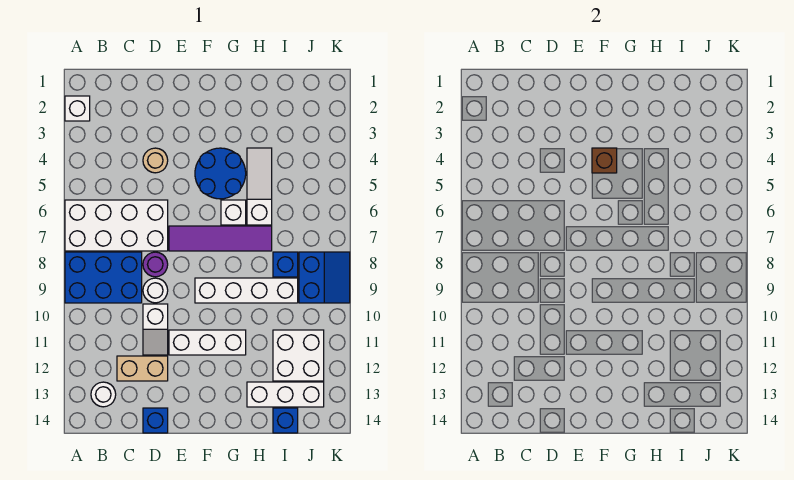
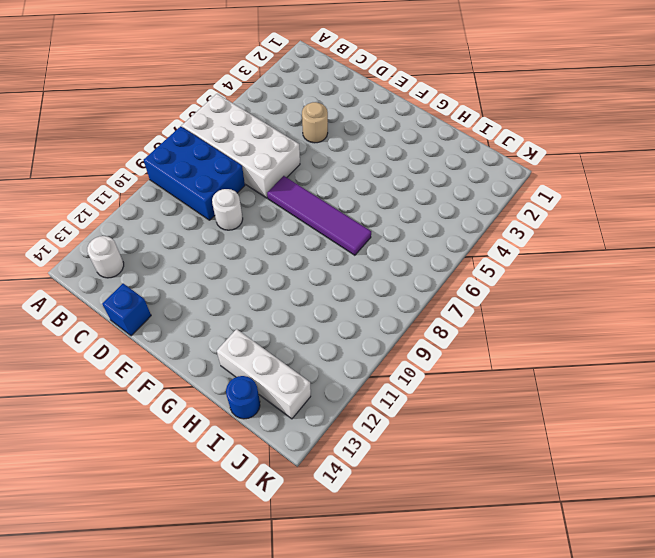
blue round brick I14 level 1 -> blue brick I14 level 1
none -> white brick A2 level 1
none -> tan brick C12:D12 level 1
none -> purple round brick D8 level 1

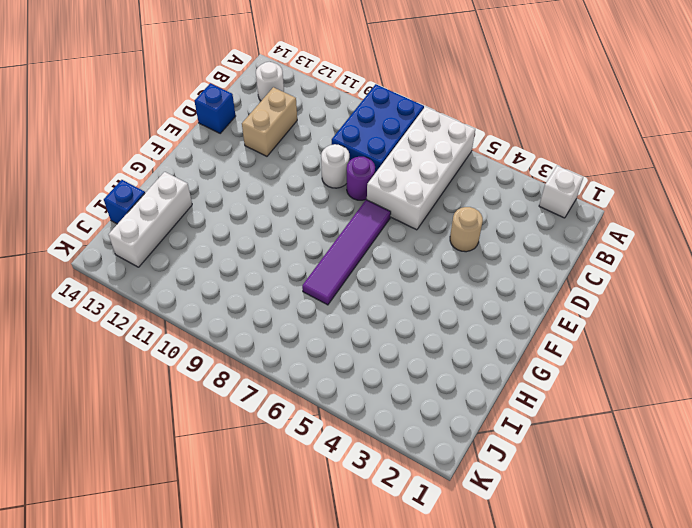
none -> white slope D10:D11 level 1 top 10
none -> white brick E11:G11 level 1
none -> blue round brick F4:G5 level 1

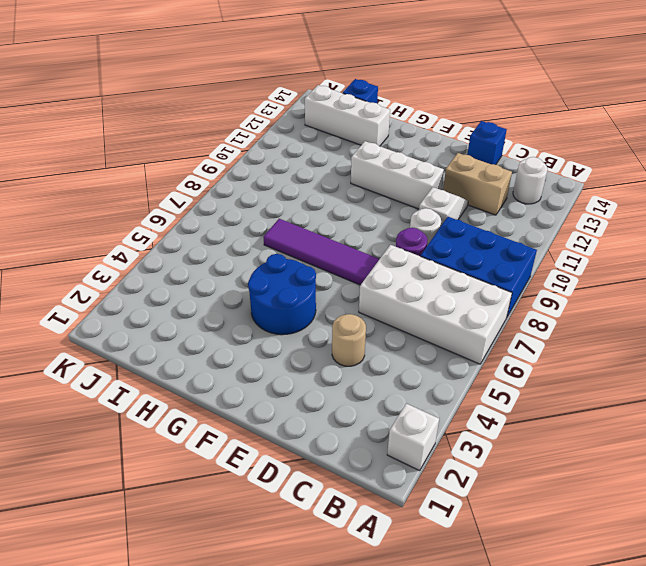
none -> white brick F9:I9 level 1
none -> white brick G6 level 1
none -> white slope H4:H6 level 1 top 6

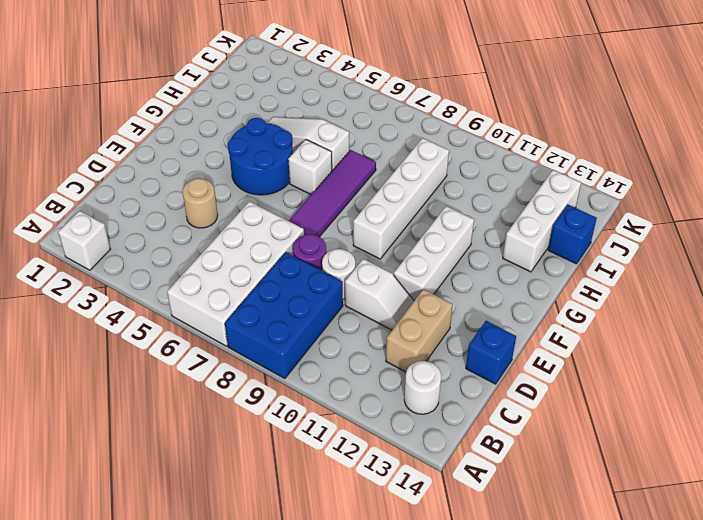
none -> blue brick I8 level 1
none -> white brick I11:J12 level 1
none -> blue slope J8:K9 level 1 top J

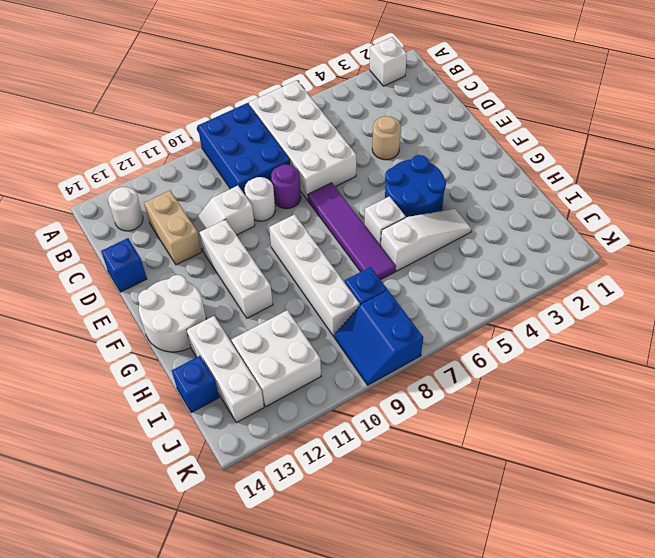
white round brick F13:G14 level 1 -> none
blue slope J8:K9 level 1 top 8 -> blue slope J8:K9 level 1 top J
none -> brown brick F4 level 2

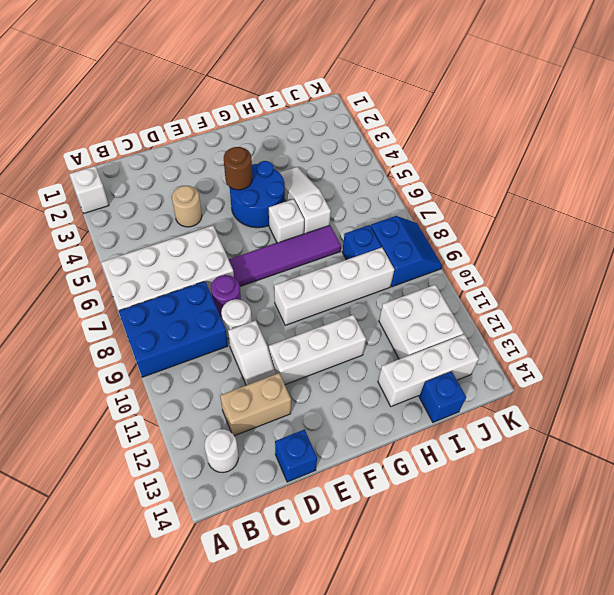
brown round brick F4 level 2 -> brown brick F4 level 2

